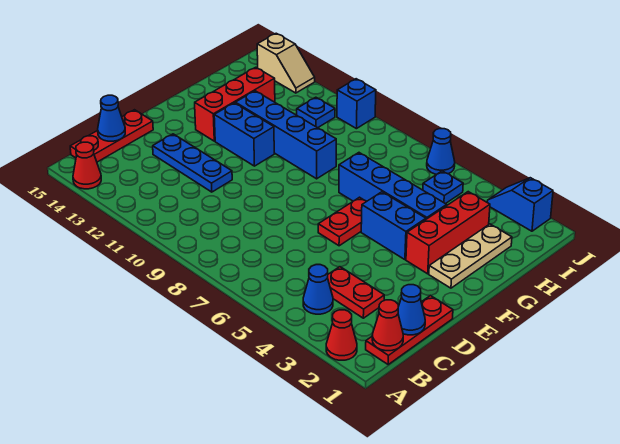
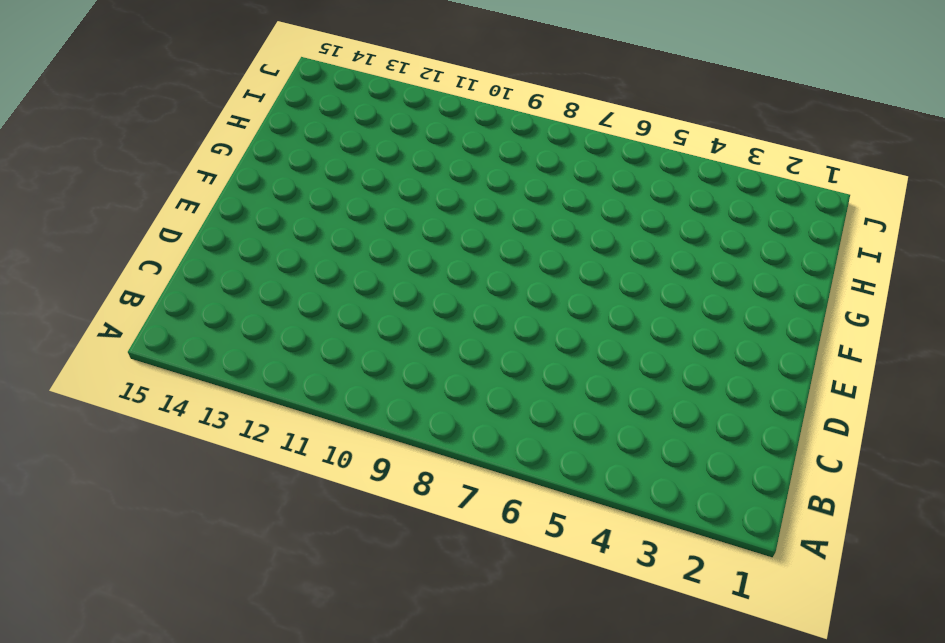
none -> red cone A2 level 1
none -> red cone A14 level 1
none -> red plate B1:D1 level 1

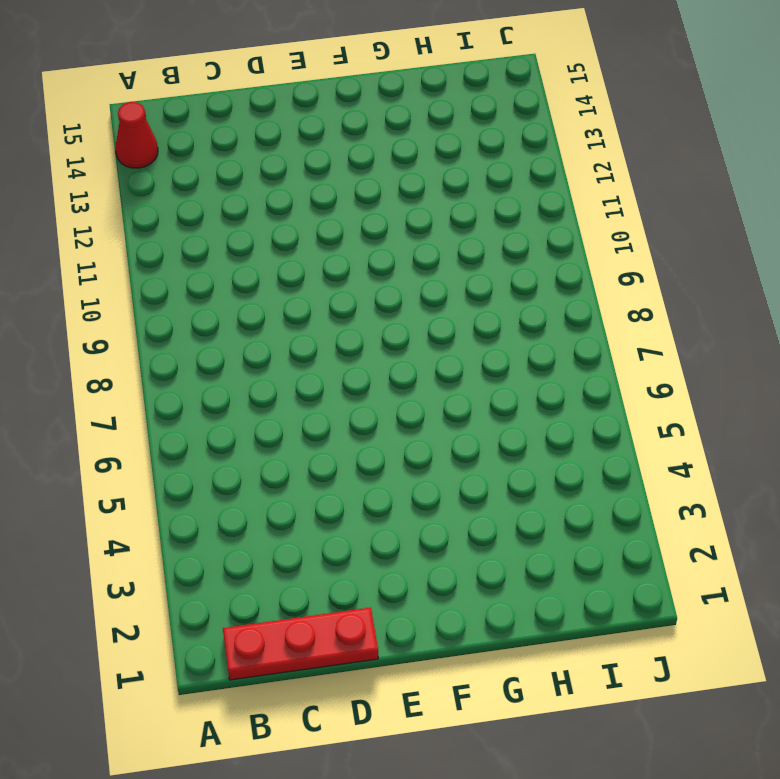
none -> red cone A2 level 1
none -> blue cone B4 level 1
none -> red plate B15:D15 level 1

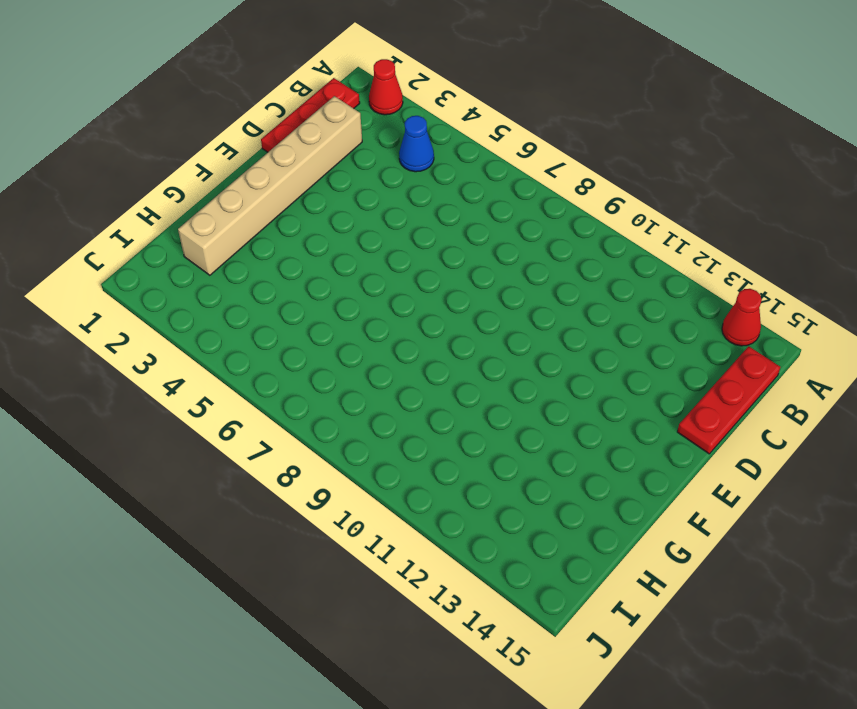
tan brick C2:H2 level 1 -> tan plate F2:H2 level 1
none -> red plate C3:C4 level 1
none -> blue plate D11:D13 level 1
none -> red plate E6:F6 level 1

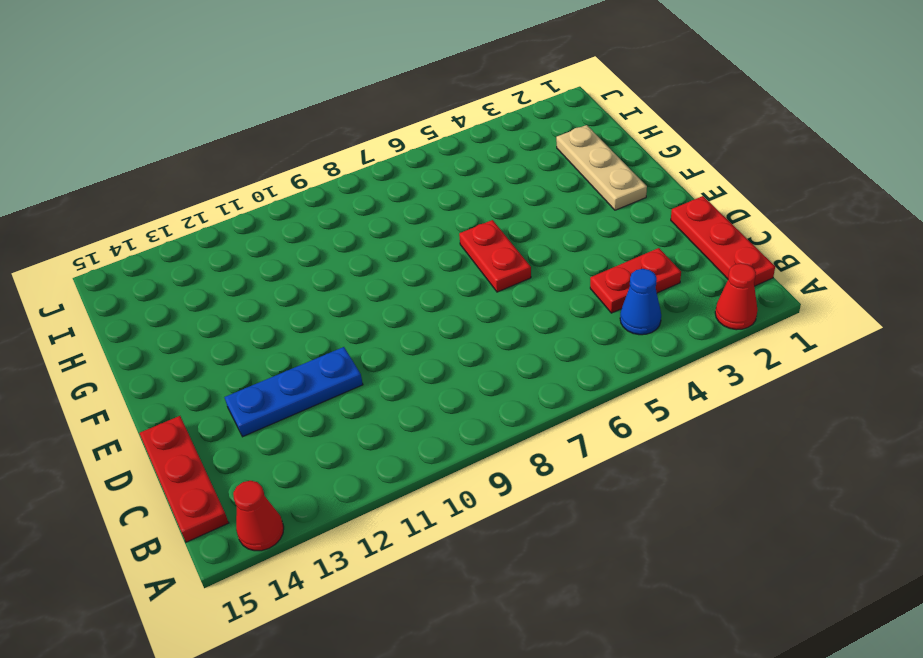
none -> red brick F3:H3 level 1
none -> blue brick F4:F5 level 1
none -> blue brick F11:F12 level 1

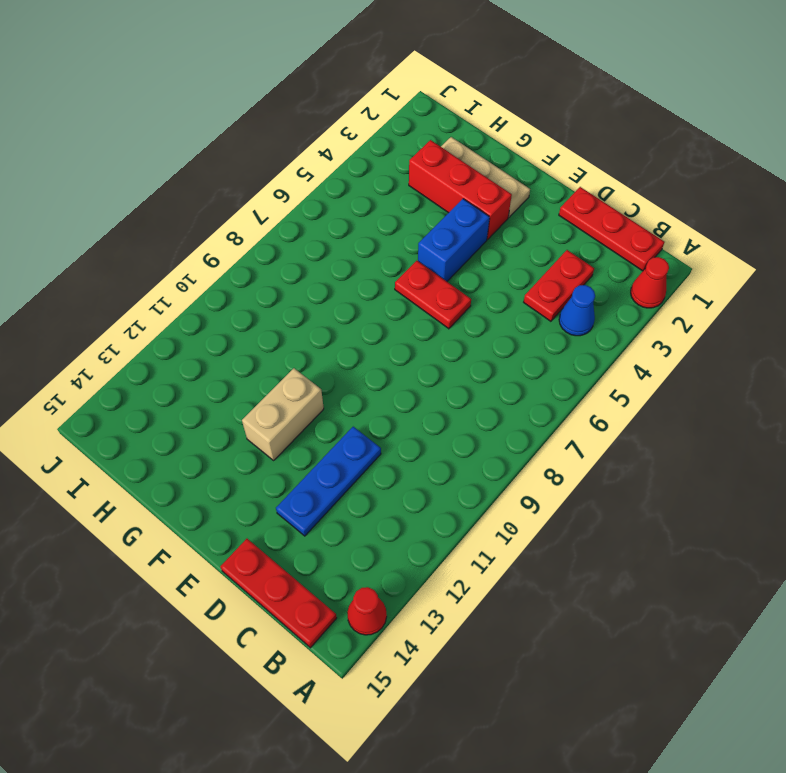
tan brick F11:F12 level 1 -> blue brick F11:F12 level 1
none -> red brick F13:H13 level 1
none -> blue brick G4:G7 level 1
none -> blue brick G9:G12 level 1

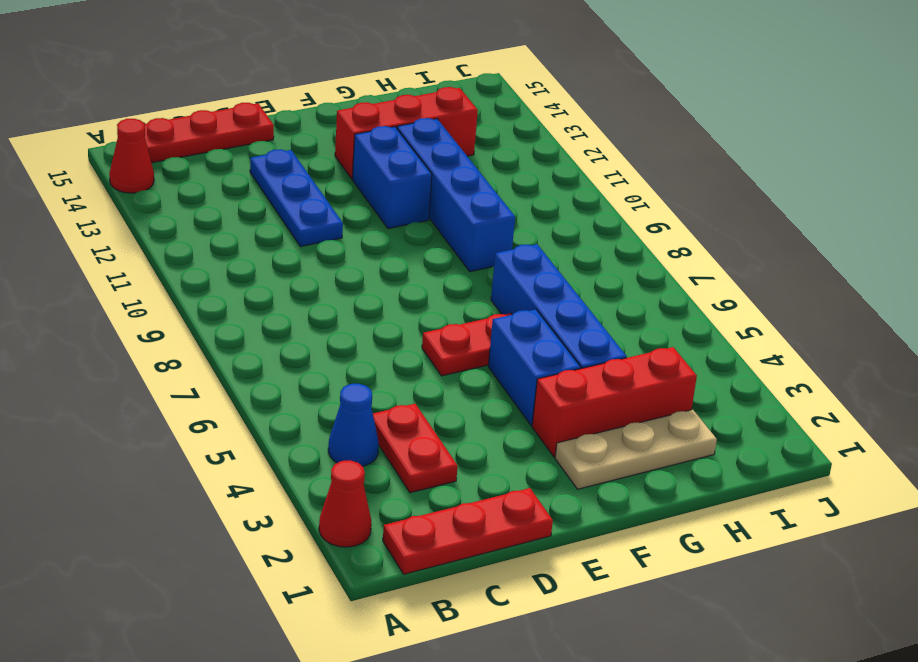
none -> blue plate I5 level 1
none -> blue plate I11 level 1
none -> blue slope J2:J3 level 1 top 2

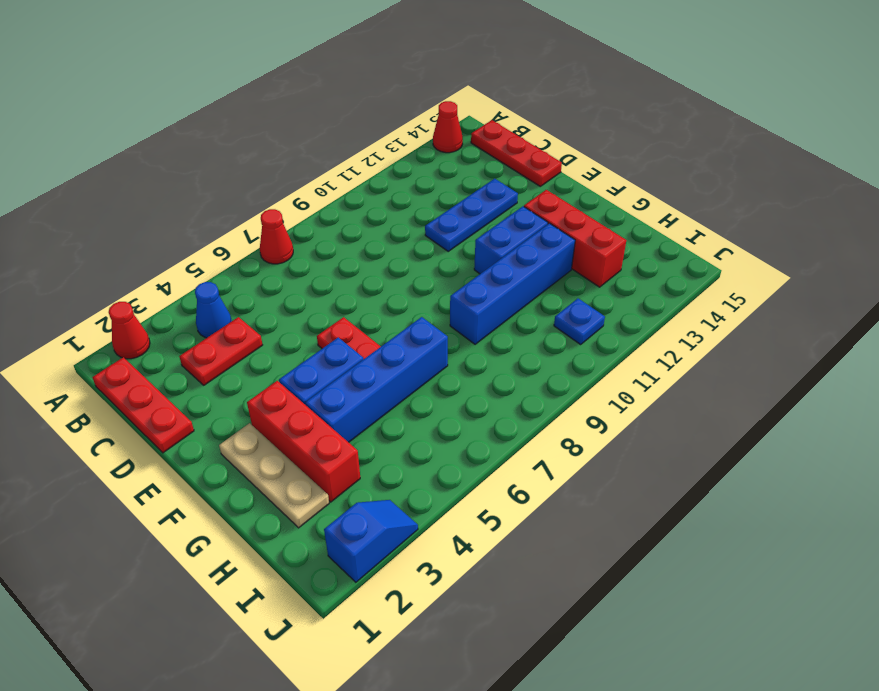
red cone A7 level 1 -> red cone B1 level 2
none -> blue plate I5 level 1
none -> blue cone J6 level 1
none -> blue brick J10 level 1

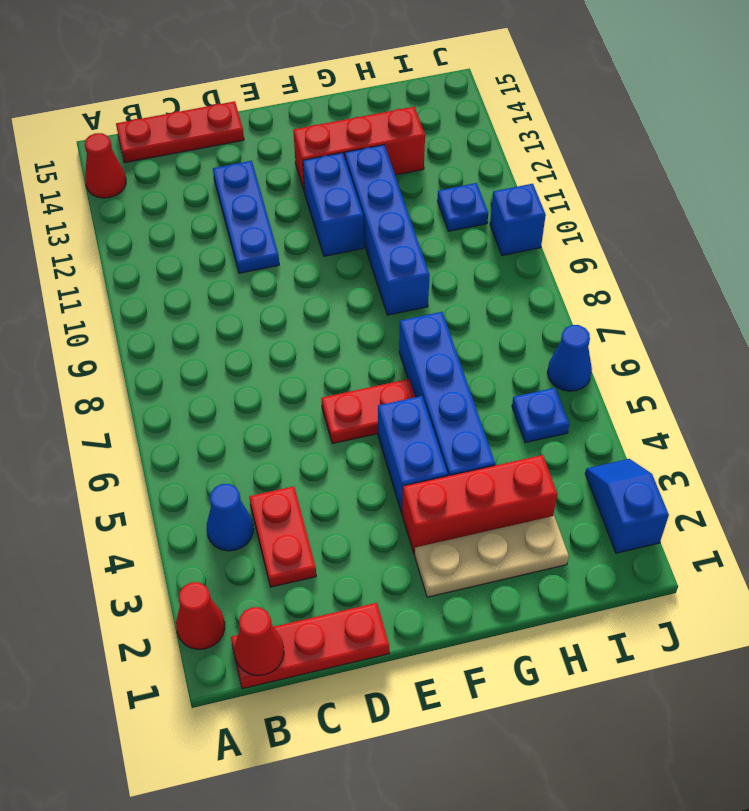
none -> tan slope J13:J14 level 1 top 14
none -> blue cone C1 level 2
none -> blue cone C15 level 2

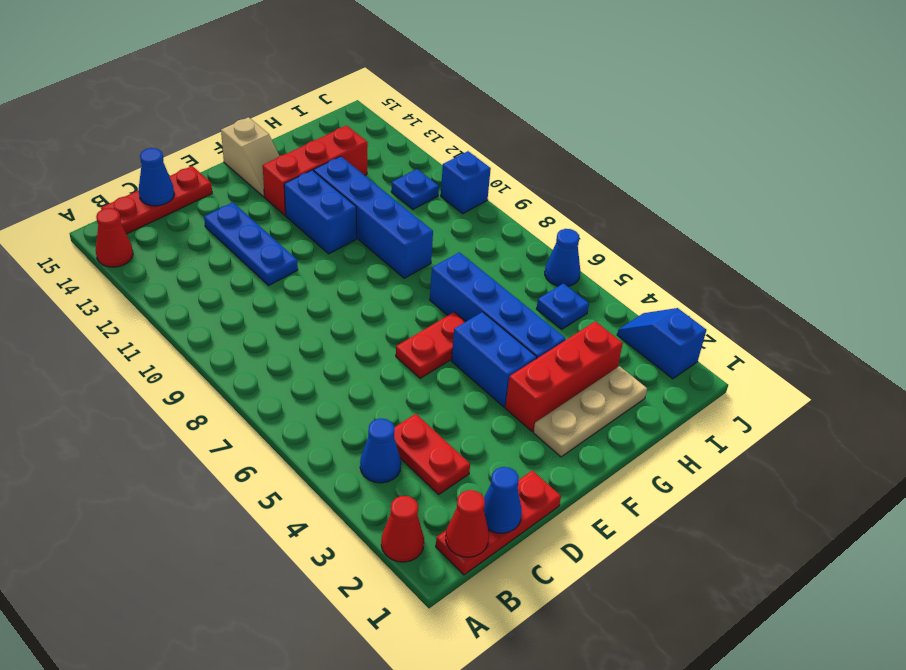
tan slope F14:F15 level 1 top 15 -> tan slope J13:J14 level 1 top 14

